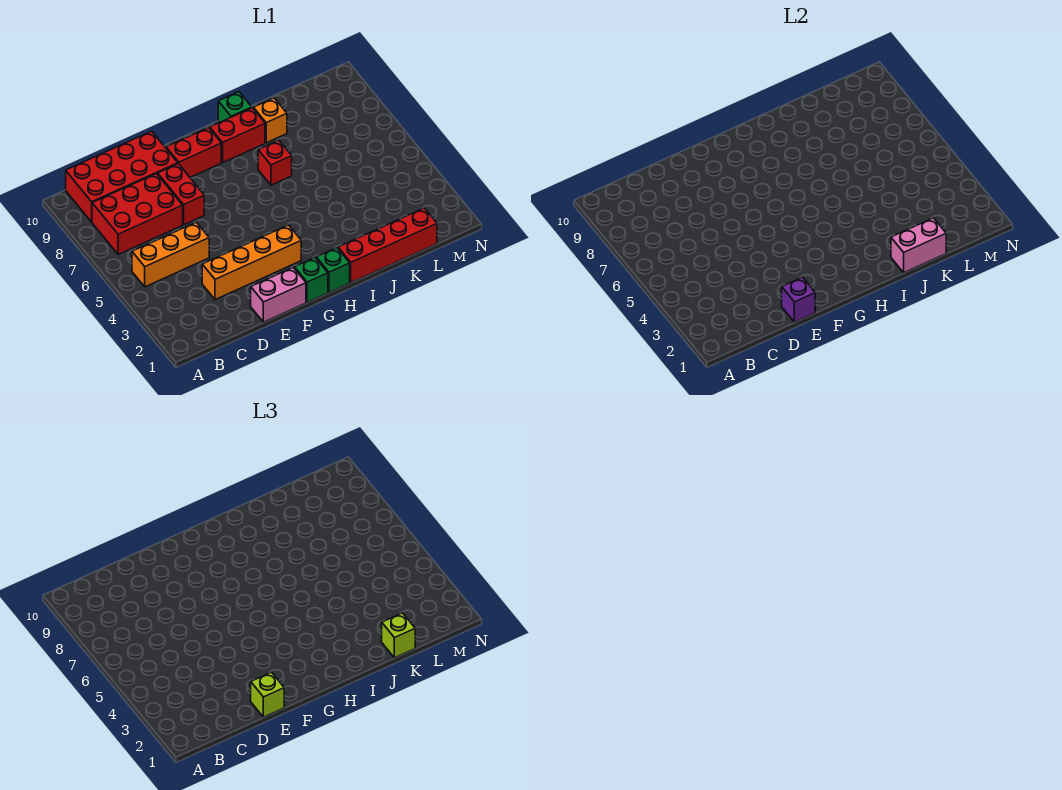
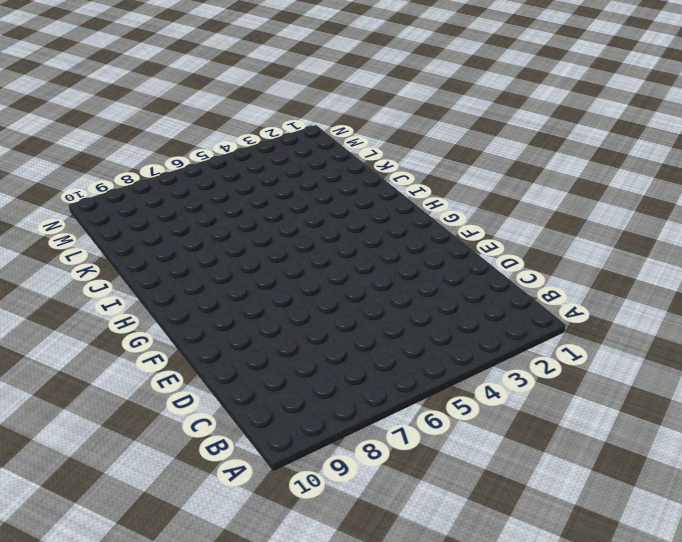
none -> orange brick B5:D5 level 1
none -> red brick B7:D8 level 1
none -> red brick B9:E10 level 1

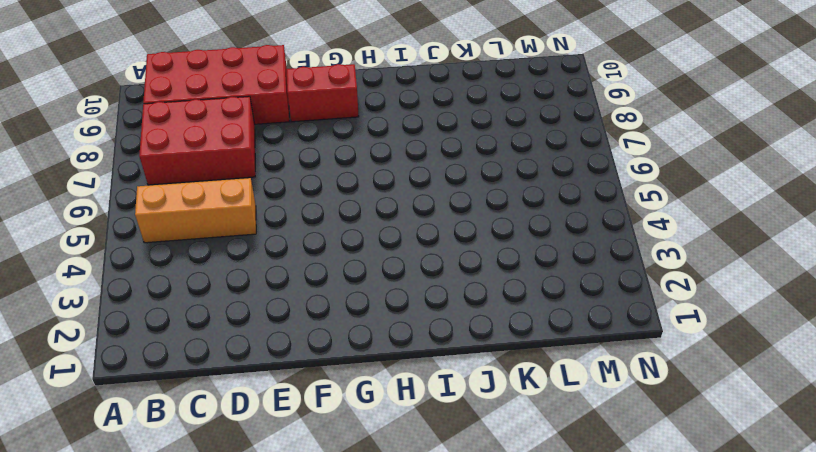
none -> orange brick D3:G3 level 1
none -> pink brick E1:F1 level 1
none -> red brick E7:E8 level 1

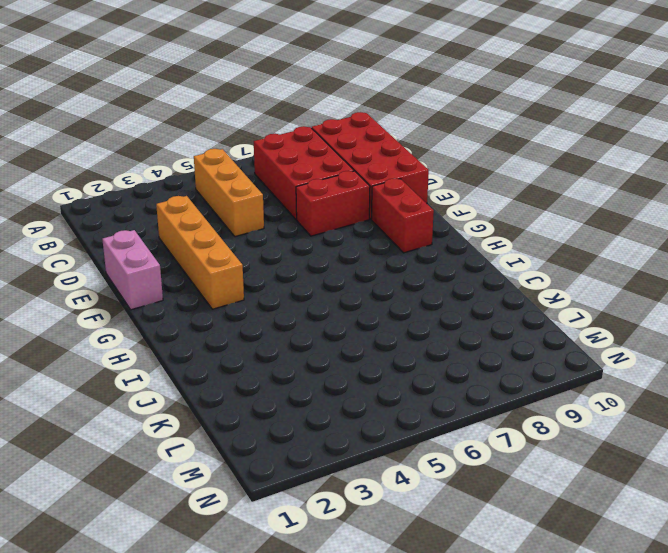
none -> green brick G1 level 1
none -> green brick H1 level 1
none -> red brick H9:I9 level 1

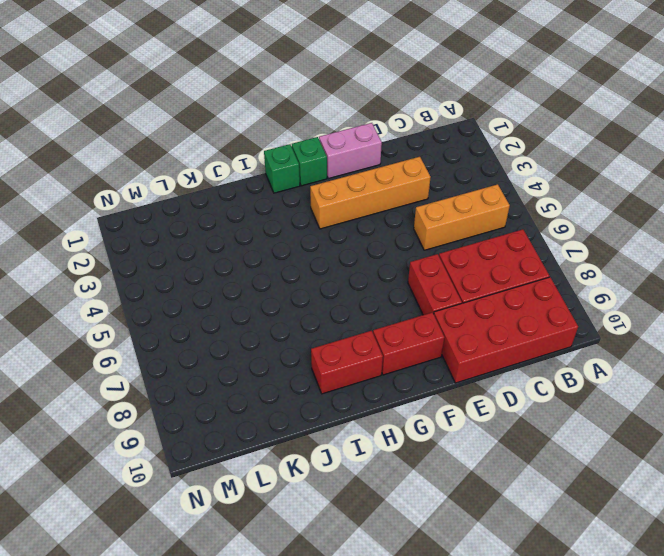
none -> red brick I1:L1 level 1
none -> red brick I7 level 1
none -> green brick I10 level 1

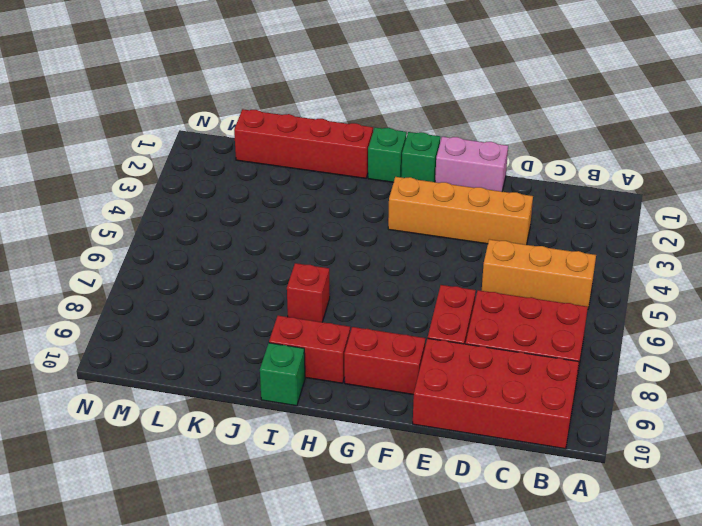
none -> orange brick J9 level 1
none -> purple brick E1 level 2
none -> pink brick J1:K1 level 2

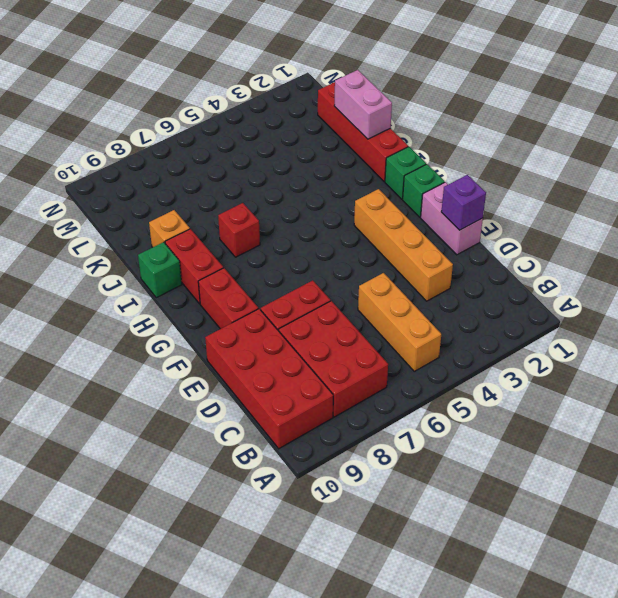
none -> lime brick E1 level 3
none -> lime brick K1 level 3

